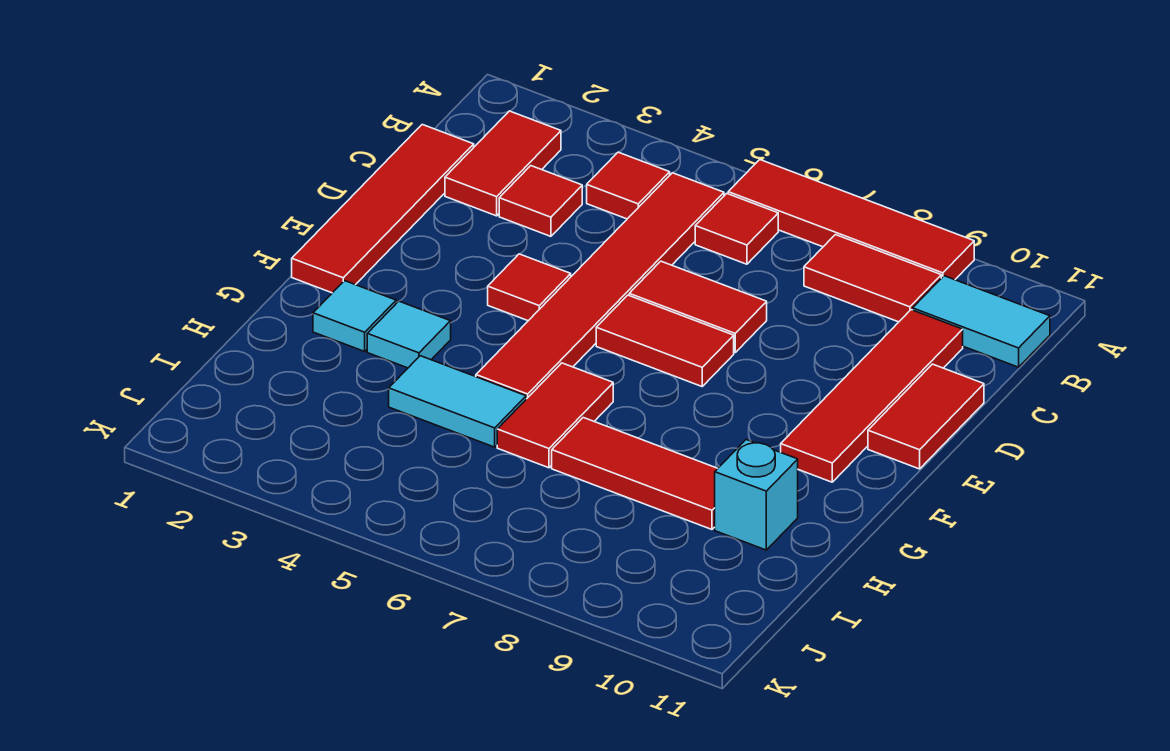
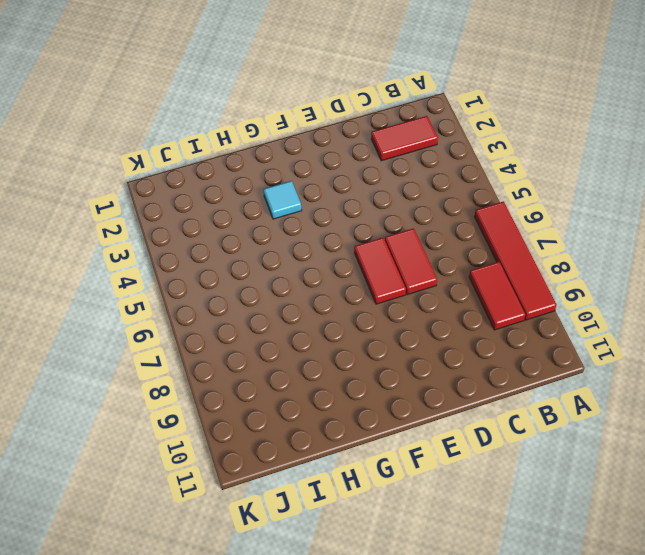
none -> red tile B4 level 1
none -> red tile B5:G5 level 1
none -> red tile B6 level 1

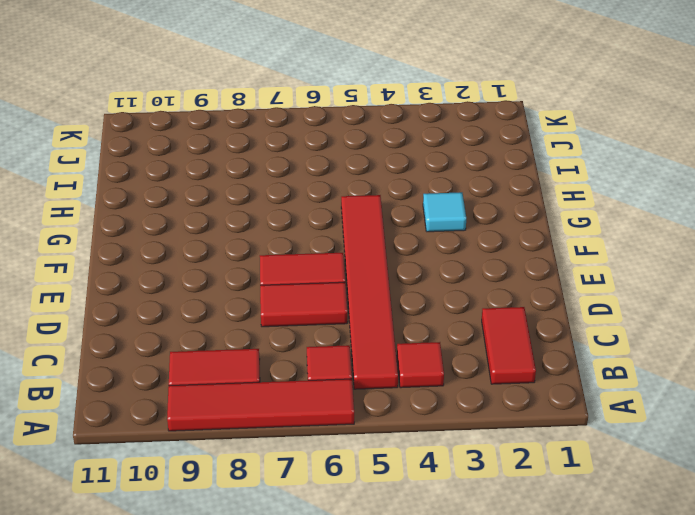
none -> cyan tile B10:B11 level 1
none -> red tile C1:F1 level 1
none -> red tile C3 level 1

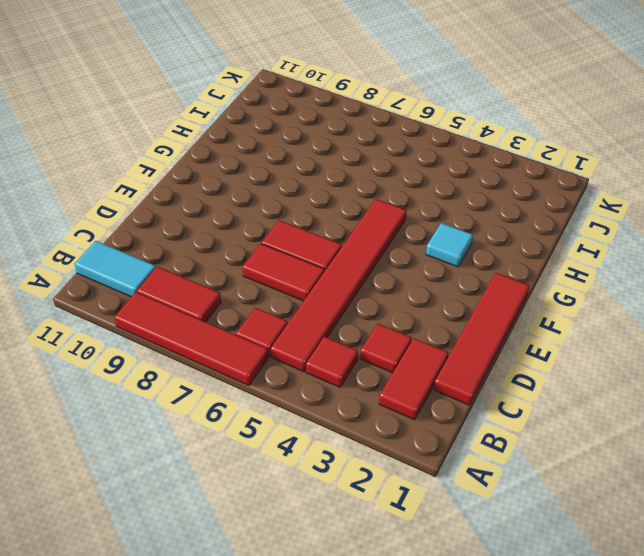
none -> red tile C10:F10 level 1
none -> red tile D11:E11 level 1
none -> red tile E4 level 1

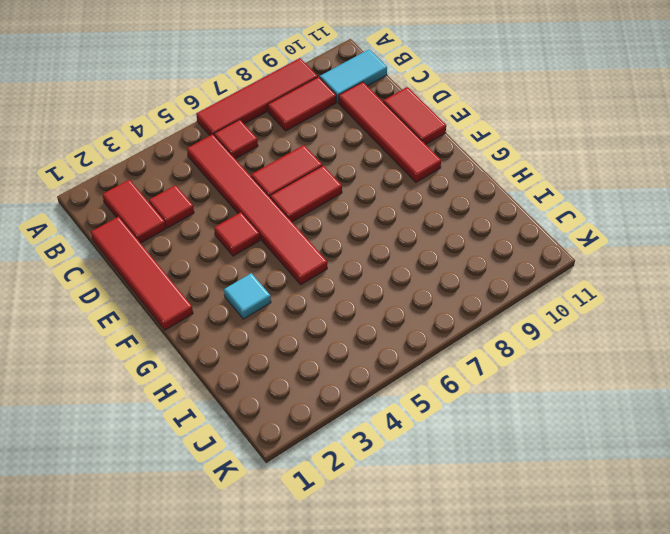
none -> red tile B4 level 1
none -> cyan tile G2 level 1
none -> red tile G6:H6 level 1

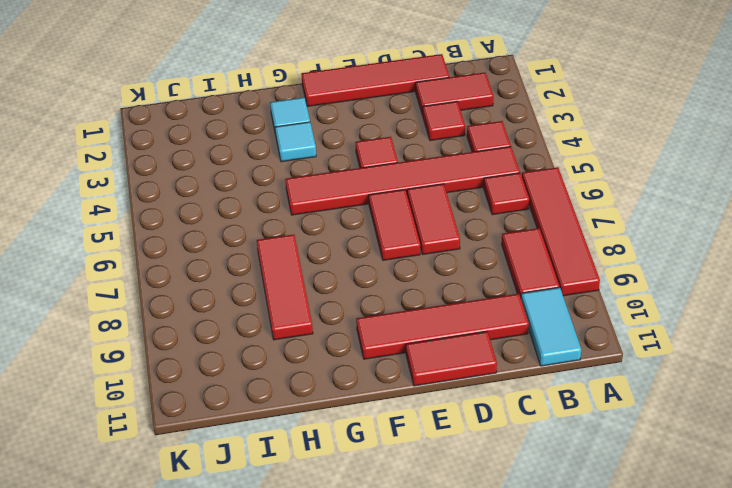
none -> red tile G6:H6 level 1
none -> cyan tile H4:H5 level 1
none -> cyan brick H10 level 1

